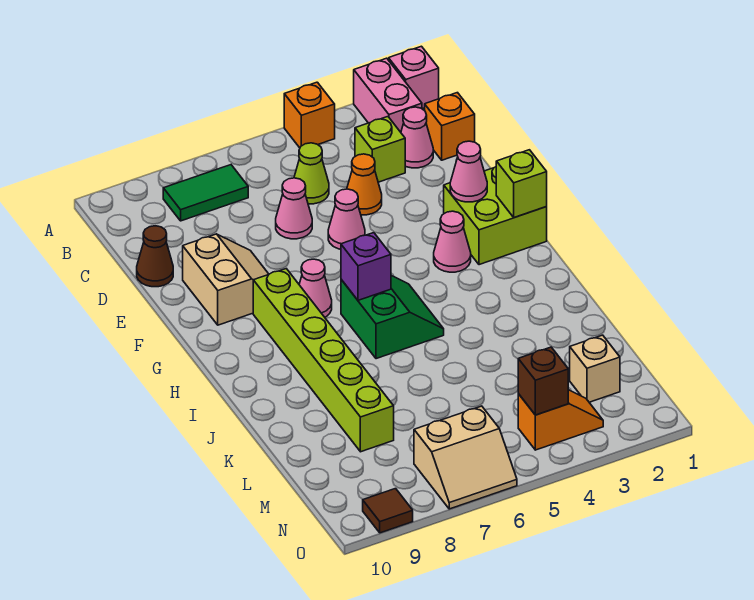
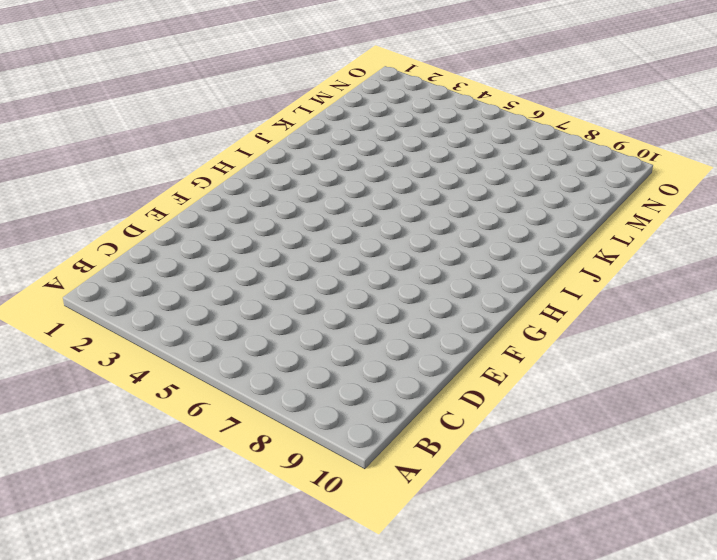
none -> pink brick A1 level 1
none -> pink brick A2:B2 level 1
none -> orange brick A4 level 1

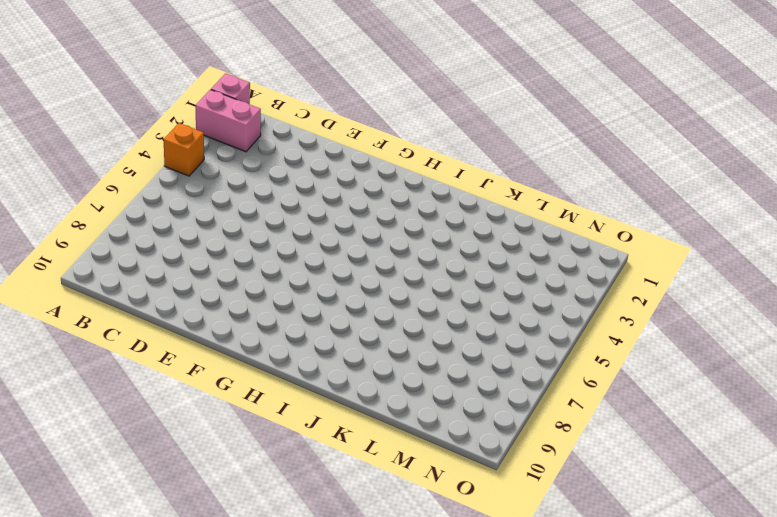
none -> green tile B7:B8 level 1
none -> orange brick C1 level 1
none -> pink cone C2 level 1

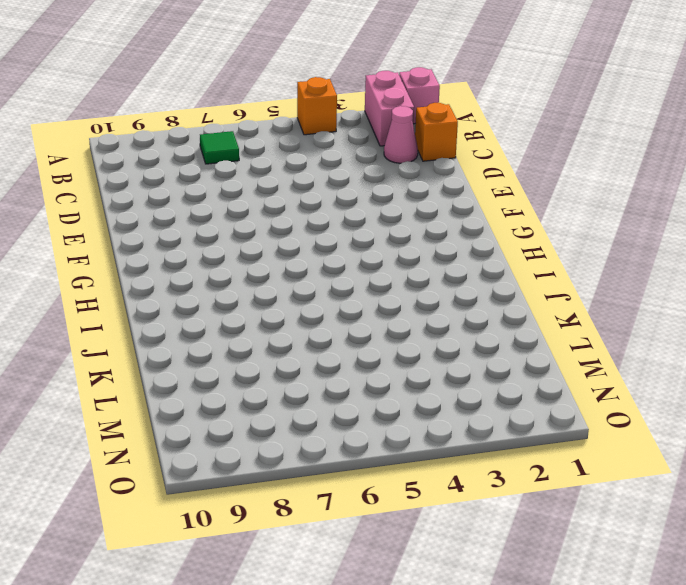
green tile B7 level 1 -> green tile B7:B8 level 1
none -> lime brick C3 level 1
none -> lime cone C5 level 1
none -> orange cone D4 level 1

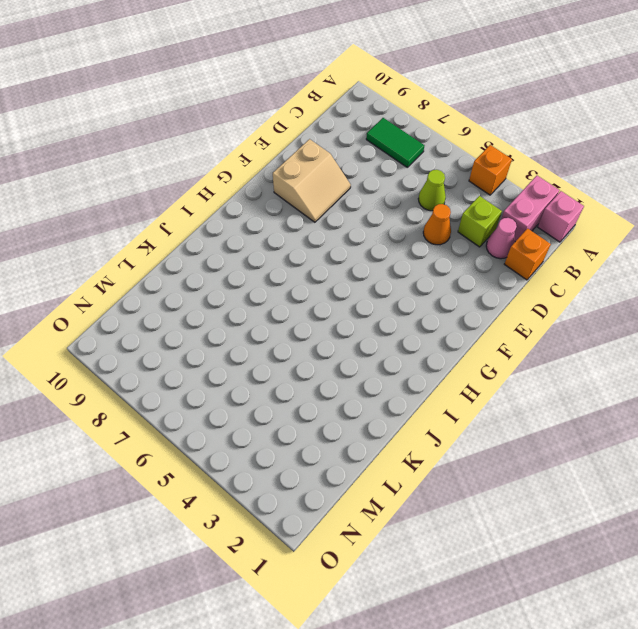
none -> pink cone D6 level 1
none -> brown cone D10 level 1
none -> pink cone E5 level 1

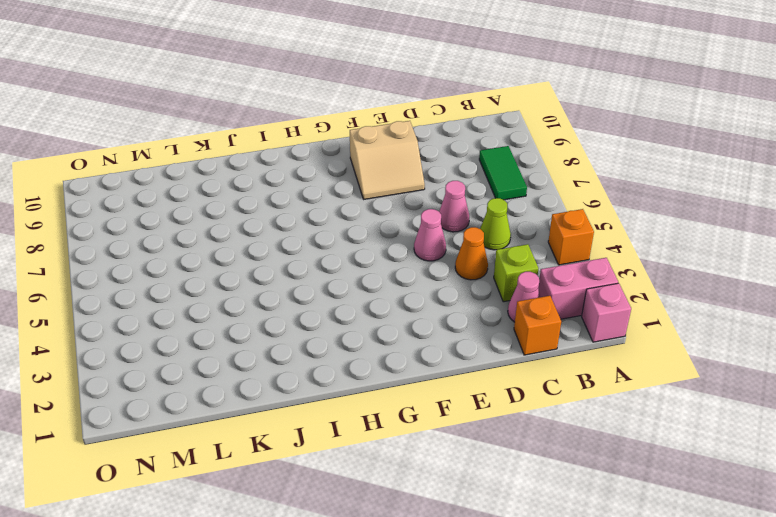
none -> brown cone D10 level 1
none -> lime brick F1:G2 level 1
none -> pink cone G3 level 1

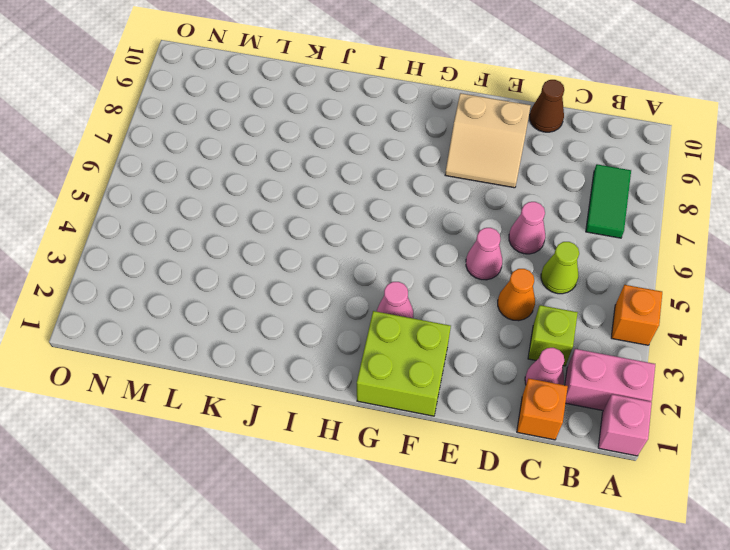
none -> pink cone G7 level 1
none -> lime brick G8:L8 level 1
none -> green slope H5:I6 level 1 top 6

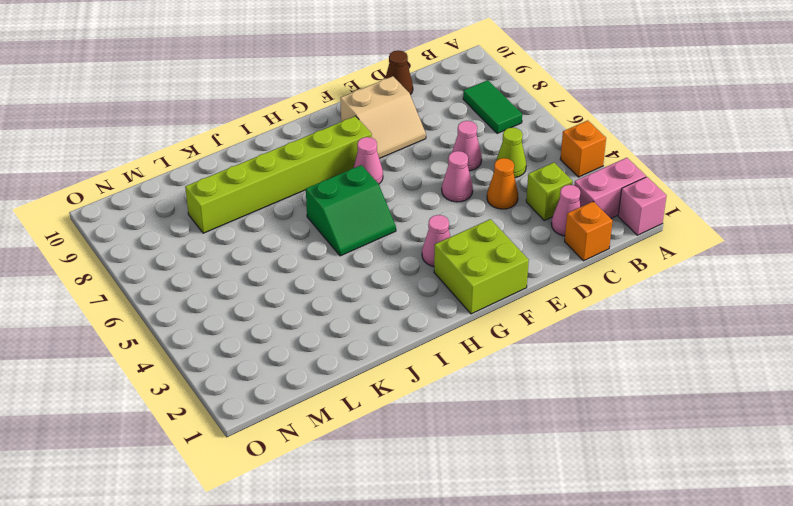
none -> tan brick M2 level 1
none -> orange slope N3:N4 level 1 top 4
none -> tan slope N6:O7 level 1 top N

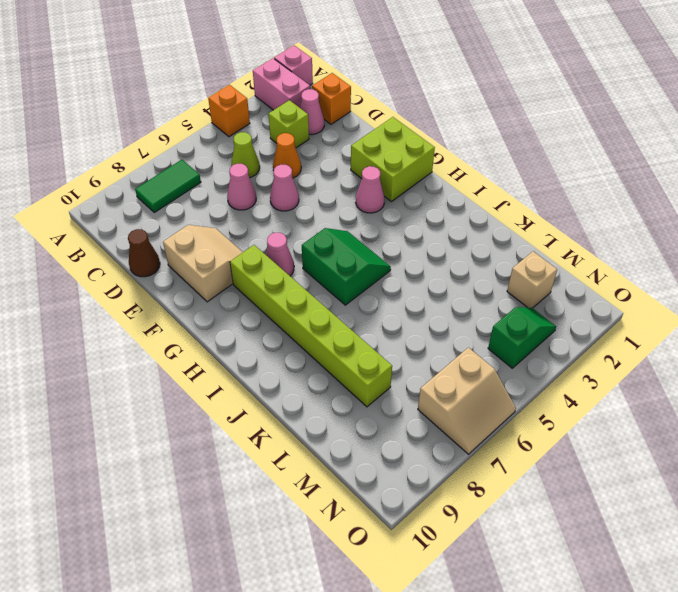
green slope N3:N4 level 1 top 4 -> orange slope N3:N4 level 1 top 4
none -> brown tile O9 level 1
none -> pink cone F2 level 2
none -> lime brick G1 level 2

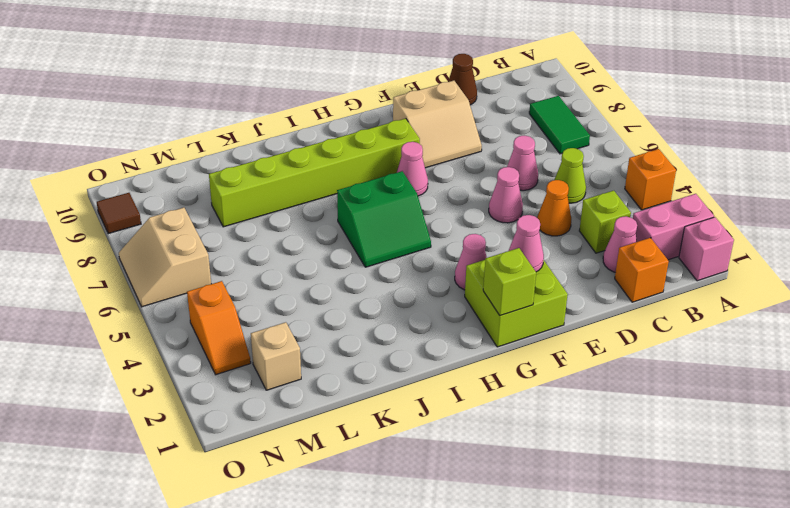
none -> purple brick H6 level 2
none -> brown brick N4 level 2

